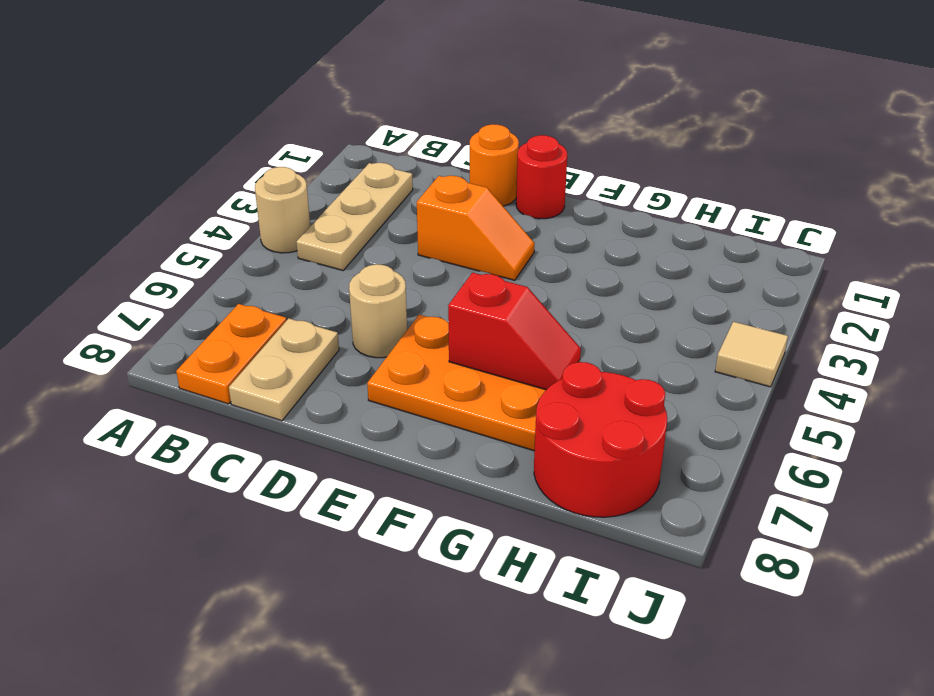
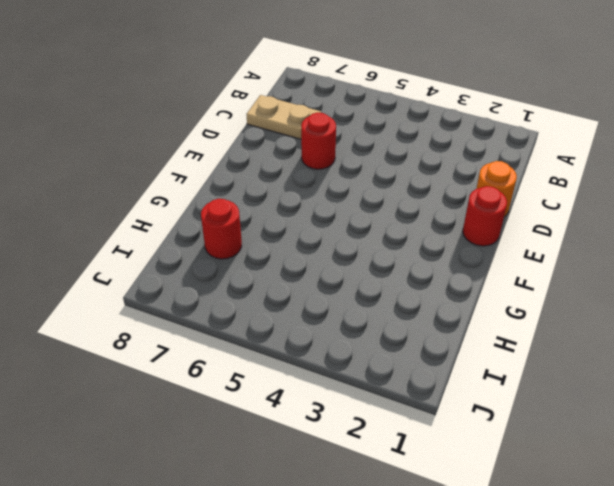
red round brick D6 level 1 -> tan round brick D6 level 1
red round brick H7 level 1 -> red round brick H7:I8 level 1
none -> tan round brick A4 level 1
none -> tan plate B2:B4 level 1
none -> orange plate B7:B8 level 1

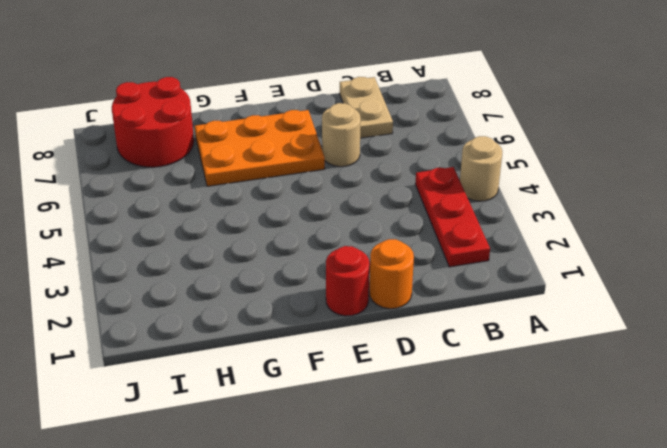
red plate B2:B4 level 1 -> tan plate B2:B4 level 1
none -> orange plate B7:B8 level 1
none -> orange slope D3:E3 level 1 top D
none -> tan tile J4 level 1

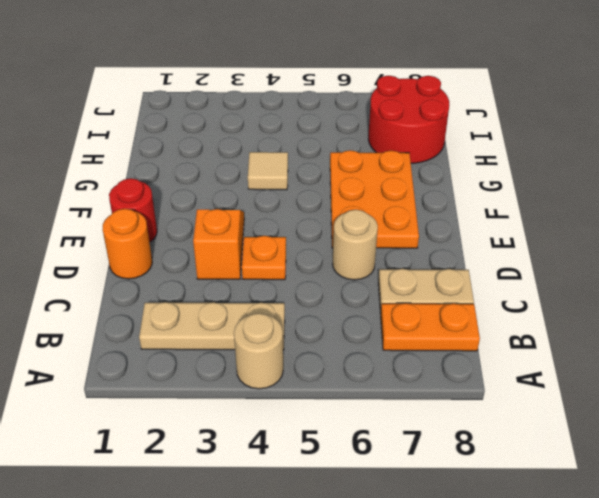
orange plate D4 level 1 -> none
tan tile G4 level 1 -> tan tile J4 level 1
none -> red slope F6:G6 level 2 top F

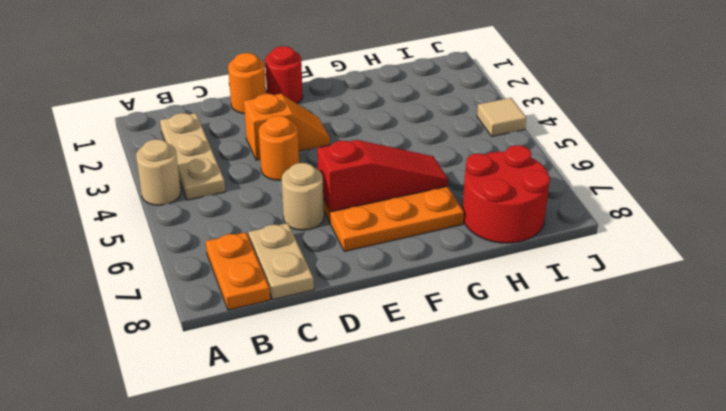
orange round brick D4 level 1 -> none
red slope E6:G6 level 2 top E -> red slope F6:G6 level 2 top F

